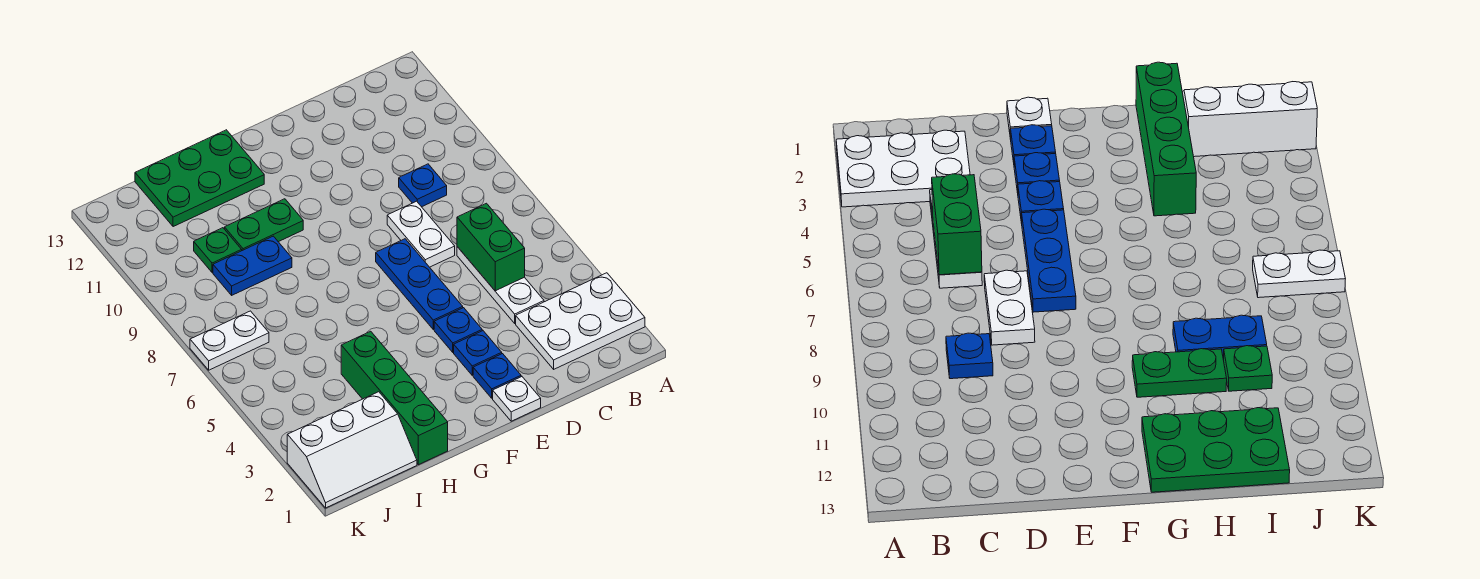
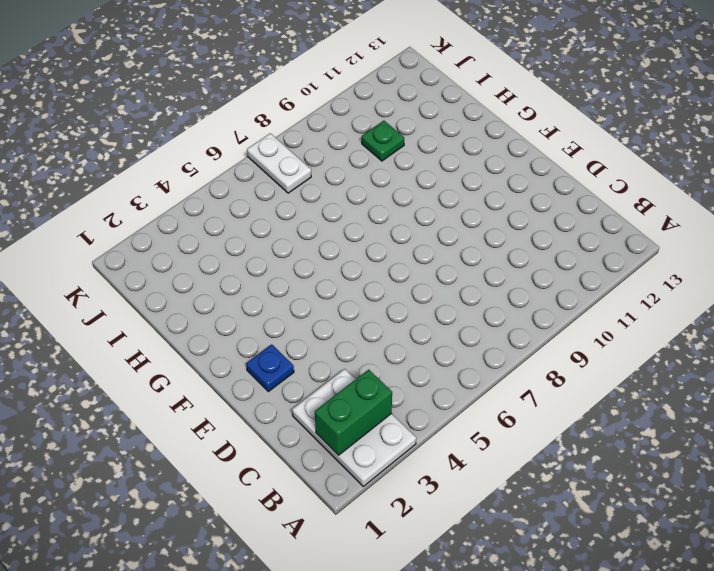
green brick B2:B3 level 2 -> green brick C5:C6 level 2
none -> white plate C4:C6 level 1
none -> blue plate C9 level 1
none -> white plate D7:D8 level 1

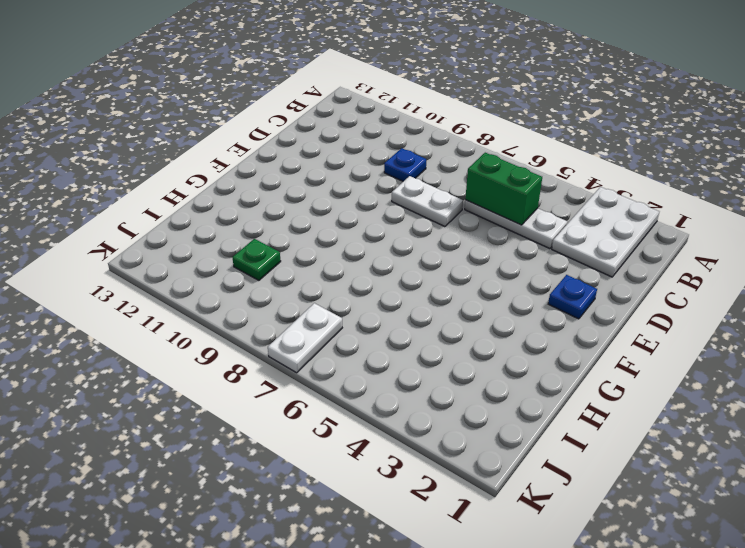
none -> white plate E1 level 1
none -> blue plate E3 level 1
none -> blue plate E4 level 1

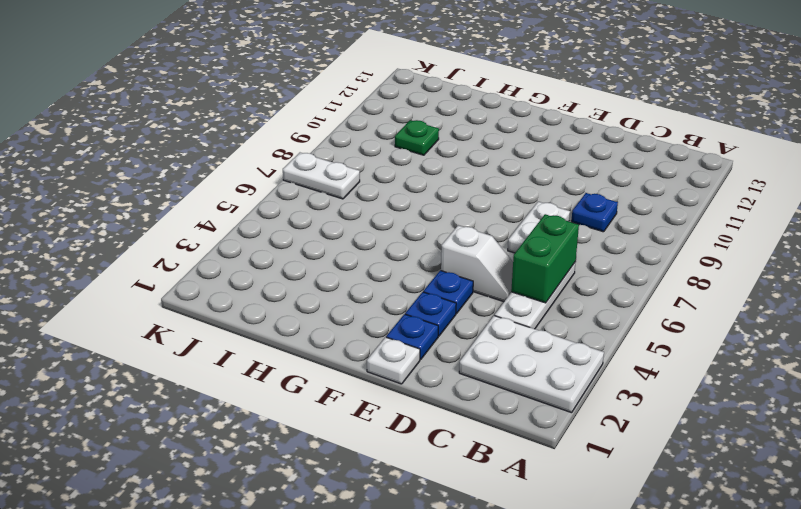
white slope D5:E5 level 1 top E -> blue plate E5:E7 level 1
none -> green plate G10:H10 level 1
none -> green plate G12:I13 level 1
none -> green brick H1:H4 level 1

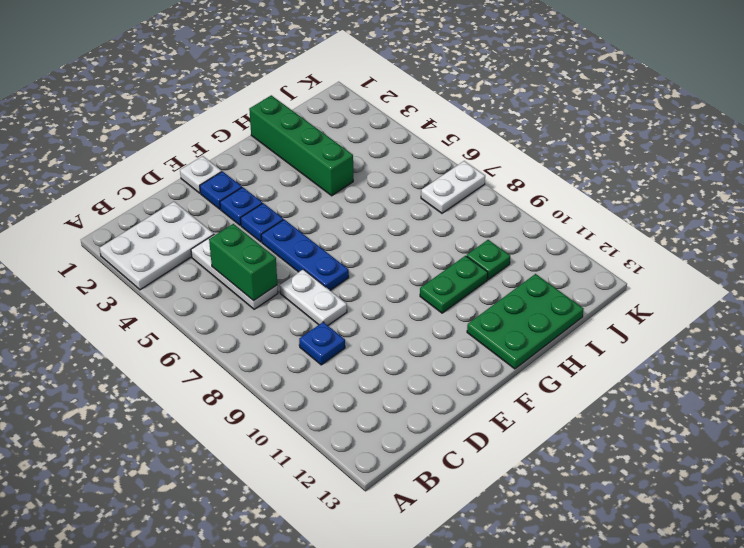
none -> blue plate H9:I9 level 1
none -> white slope I1:K2 level 1 top 2

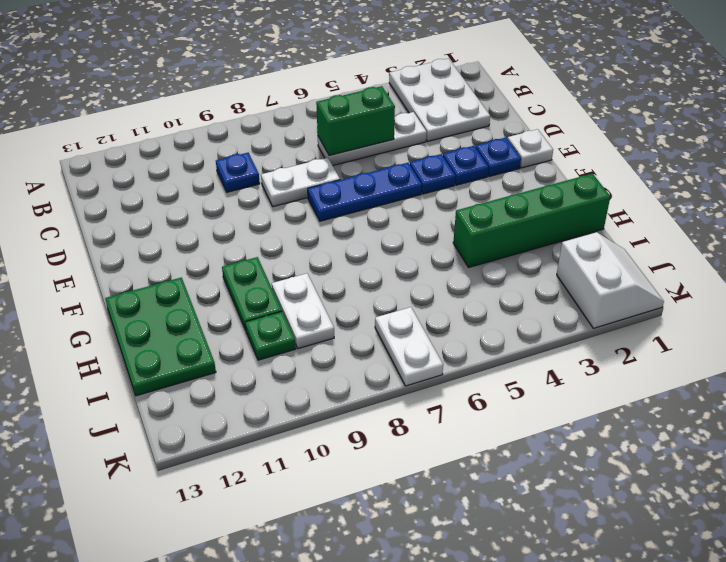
white plate H9:I9 level 1 -> blue plate H9:I9 level 1
white slope J1:K2 level 1 top 2 -> white slope I1:K2 level 1 top 2

